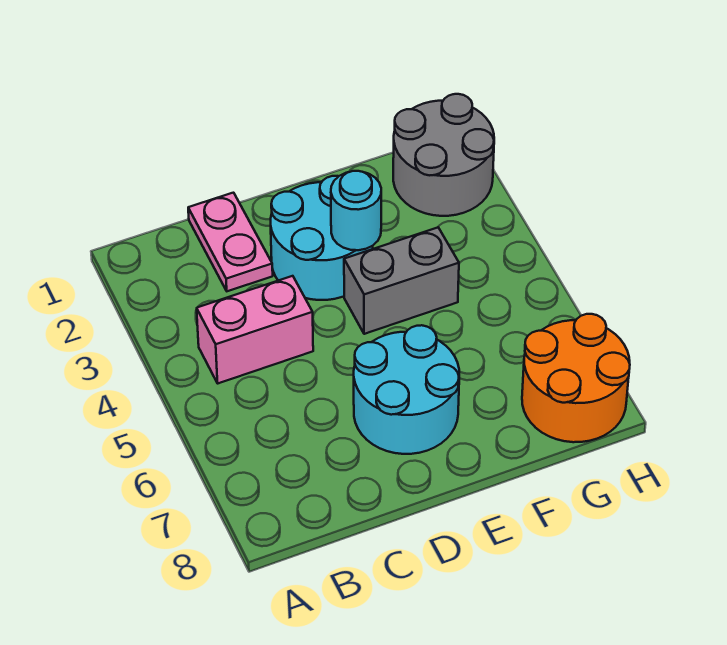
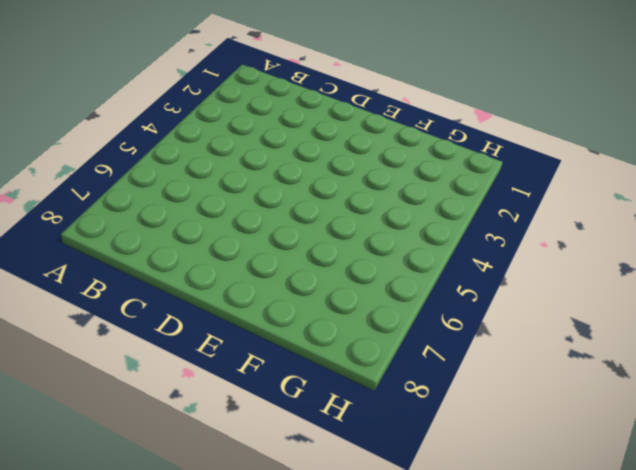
none -> pink brick B4:C4 level 1
none -> pink plate C1:C2 level 1

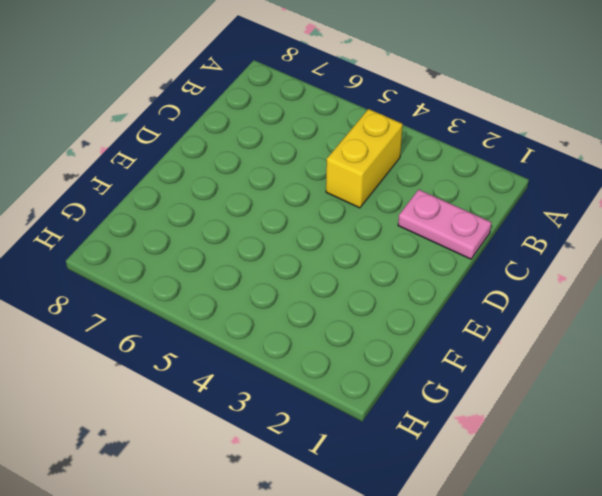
yellow brick B4:C4 level 1 -> pink brick B4:C4 level 1
none -> cyan round brick D2:E3 level 1
none -> cyan round brick D6:E7 level 1

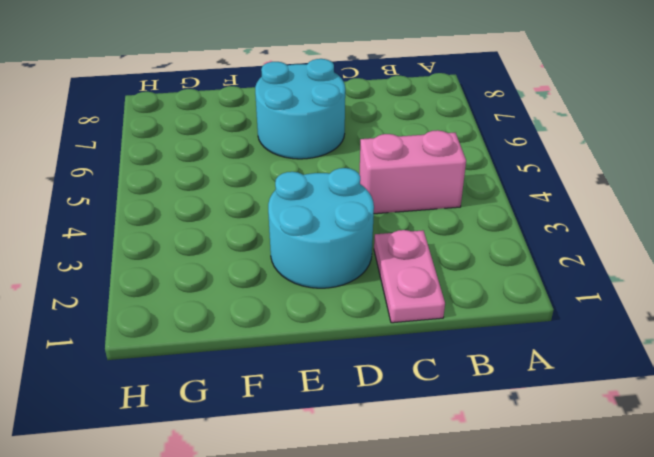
none -> grey brick E4:F4 level 1
none -> grey round brick G1:H2 level 1

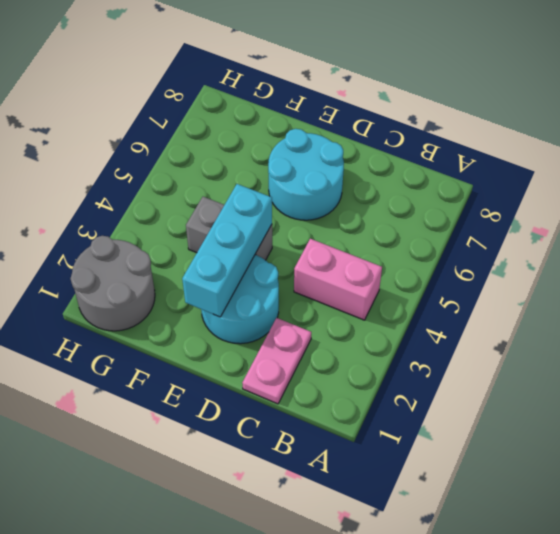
cyan brick E2:E4 level 2 -> cyan round brick E3 level 2
none -> orange round brick G7:H8 level 1

